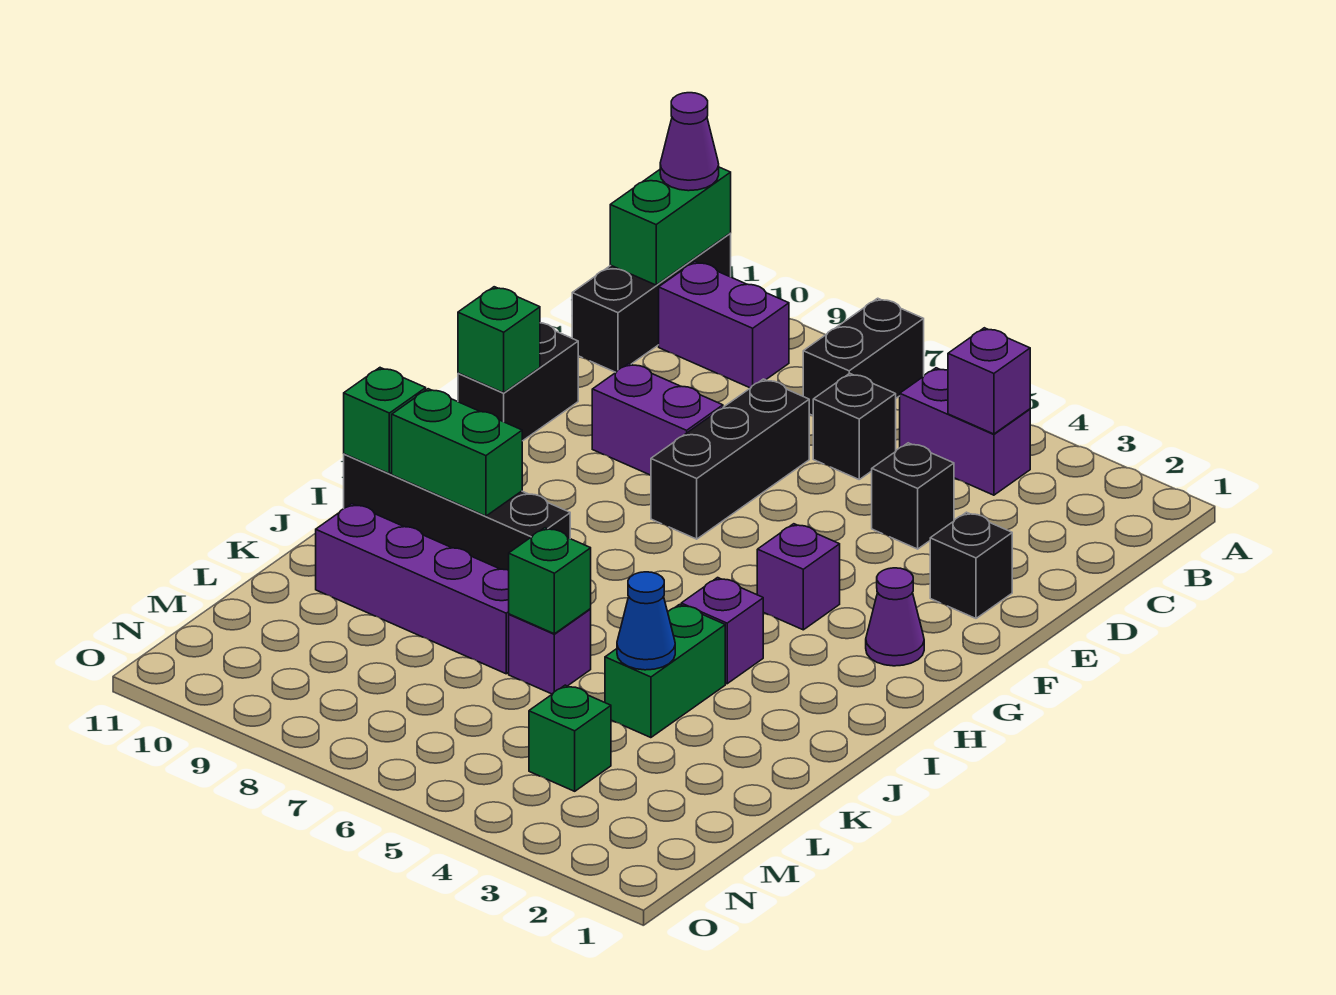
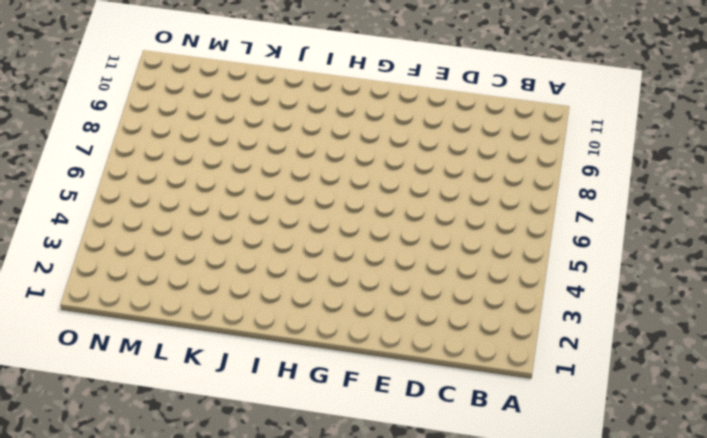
none -> black brick A7:B7 level 1
none -> black brick A11:C11 level 1
none -> purple brick B4:B5 level 1

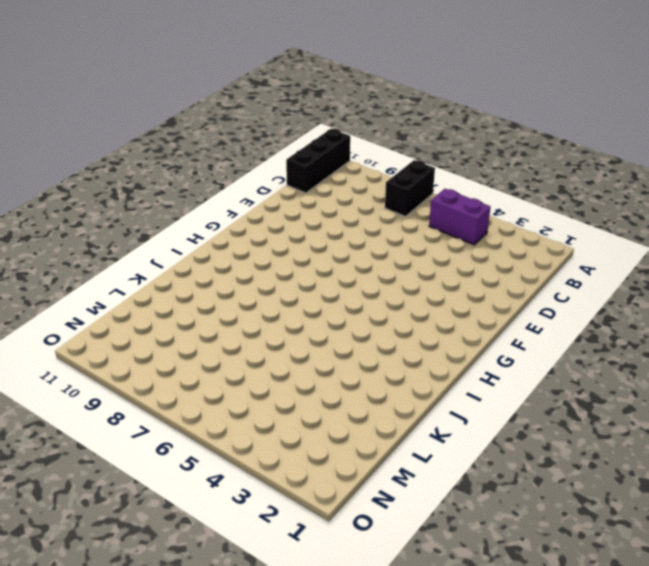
none -> purple brick B9:B10 level 1
none -> black brick C6 level 1
none -> black brick D4 level 1

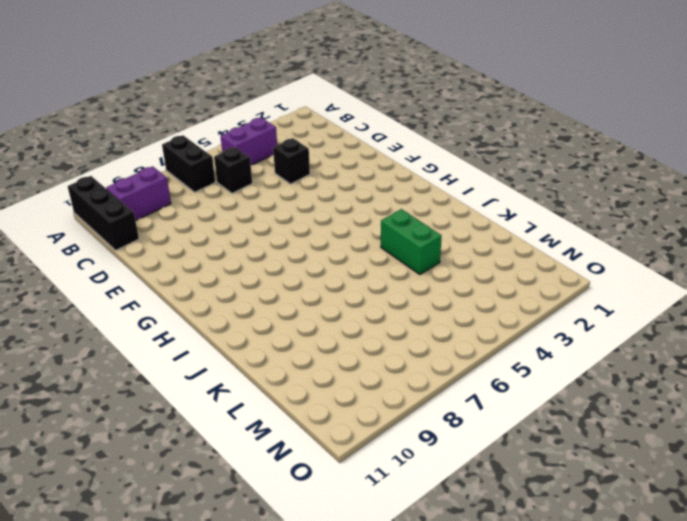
none -> black brick D7:F7 level 1
none -> black brick E2 level 1
none -> purple brick E8:E9 level 1

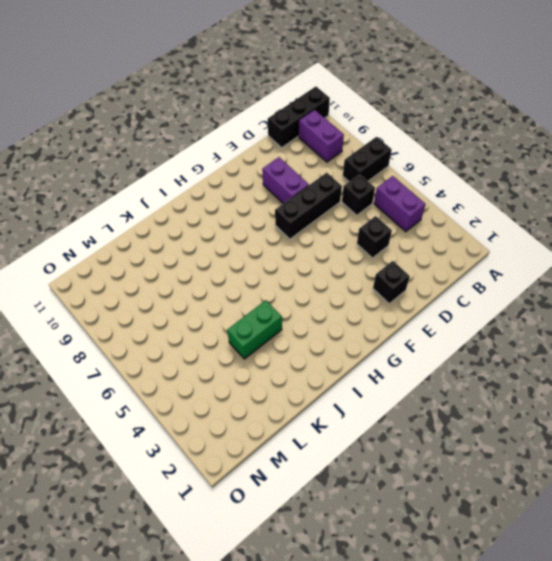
none -> black brick E11:F11 level 1
none -> purple cone G2 level 1
none -> purple brick G4 level 1

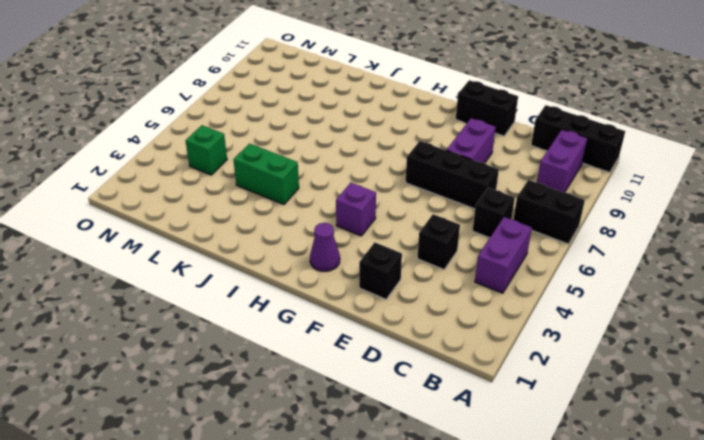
none -> purple brick I4 level 1
none -> black brick I8:I11 level 1
none -> purple brick K6 level 1

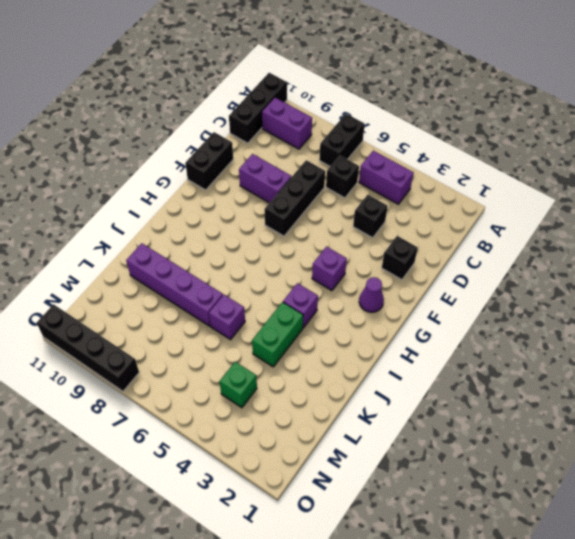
black brick O8:O11 level 1 -> black brick I8:I11 level 1
none -> green brick A11:B11 level 2
none -> purple brick B4 level 2
none -> green brick F11 level 2

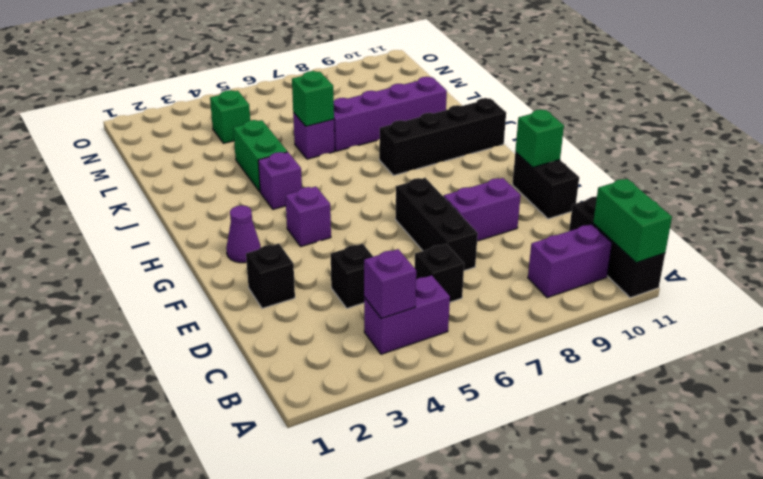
none -> black brick A7:B7 level 1
none -> green brick I9:I10 level 2
none -> green brick I11 level 2

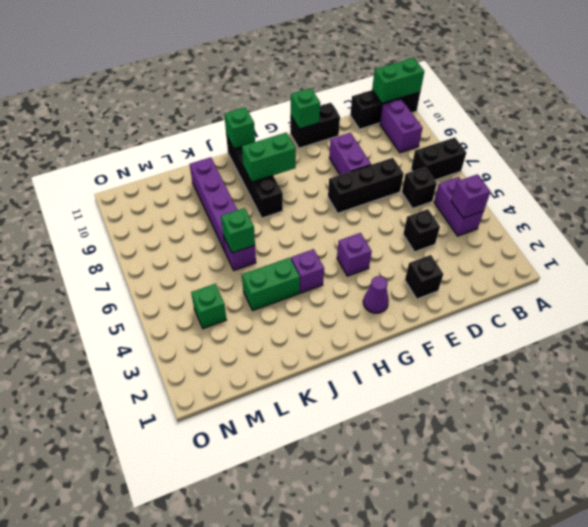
green brick H9:I9 level 2 -> green brick I9:I10 level 2
none -> blue cone K4 level 2
none -> purple cone A11 level 3

